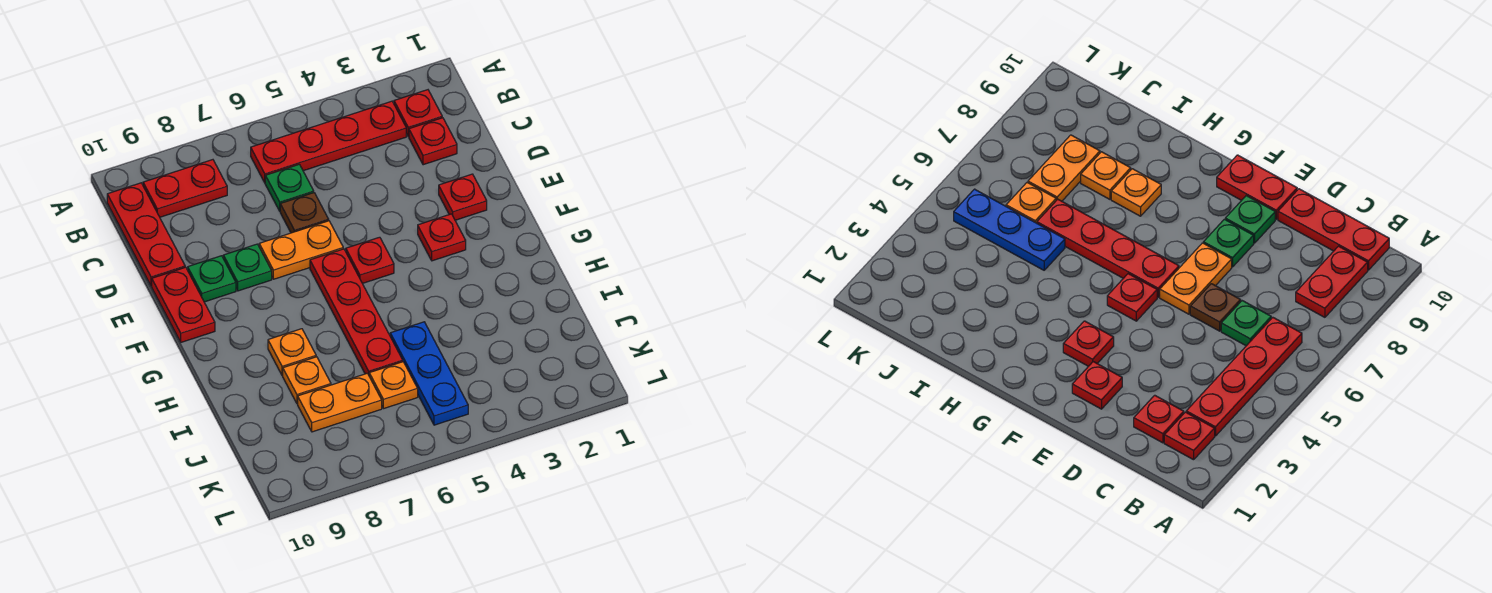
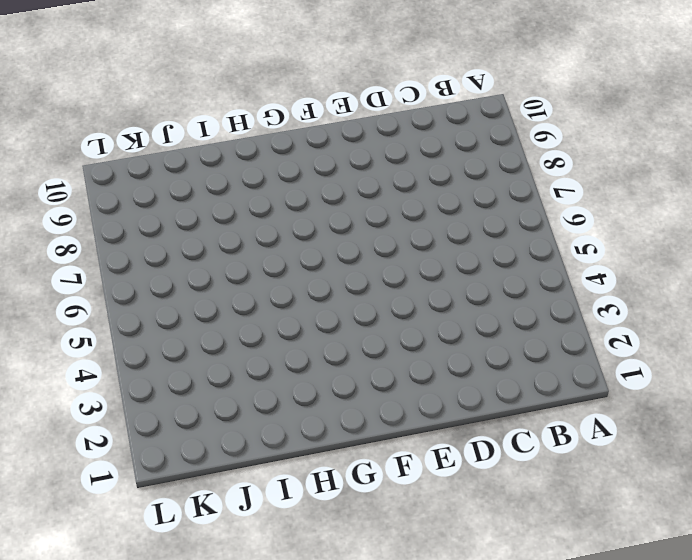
none -> red plate B2 level 1
none -> red plate B3:B6 level 1
none -> red plate B8:B9 level 1

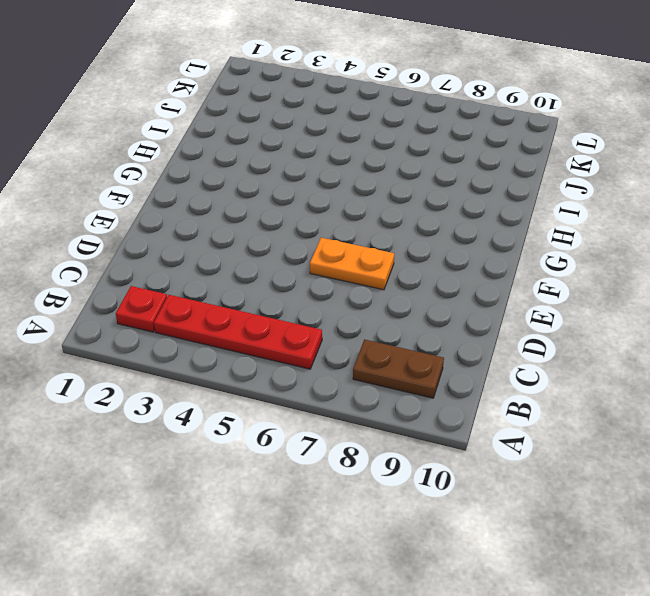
brown plate B8:B9 level 1 -> red plate B8:B9 level 1
none -> red plate B10:D10 level 1
none -> red plate C2 level 1
none -> green plate C6 level 1

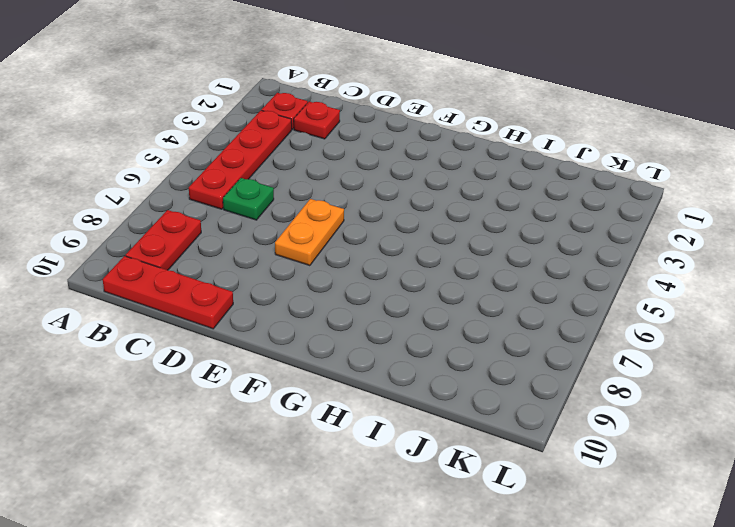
none -> brown plate D6 level 1
none -> red plate E2 level 1
none -> green plate E8 level 1

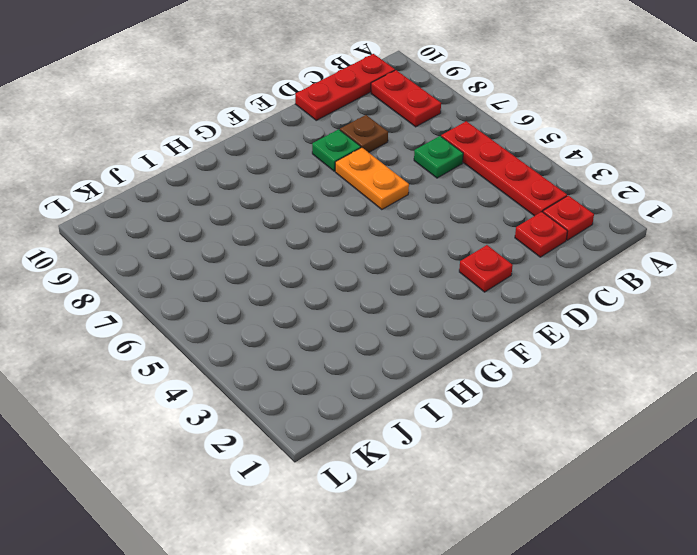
brown plate D8 level 1 -> brown plate D6 level 1
none -> green plate E9 level 1
none -> red plate E10:F10 level 1
none -> red plate F3 level 1

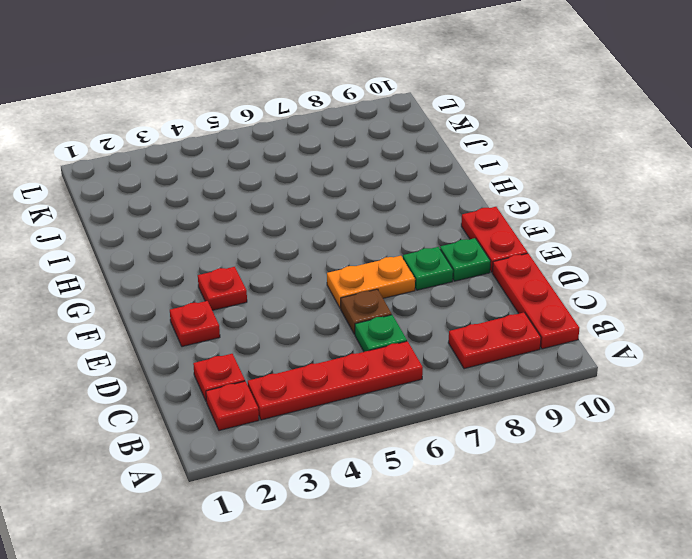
none -> red plate F5 level 1
none -> red plate F6:I6 level 1
none -> orange plate H8 level 1

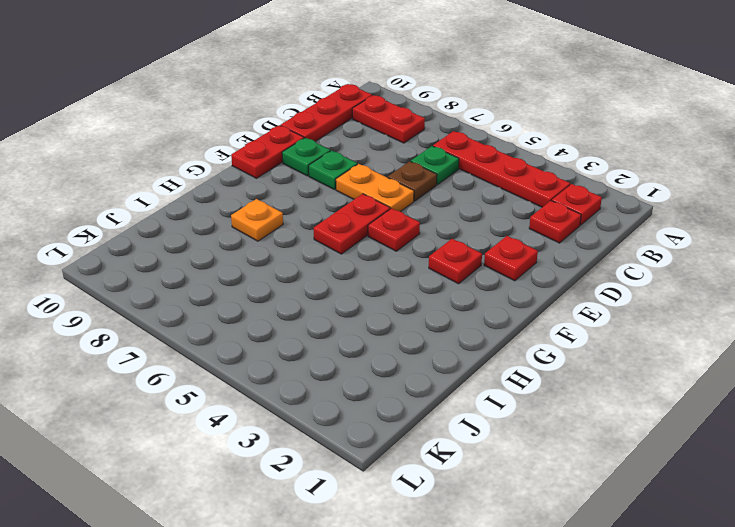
red plate F6:G6 level 1 -> red plate F6:I6 level 1
none -> blue plate I5:K5 level 1
none -> orange plate I8 level 1
none -> orange plate J6 level 1

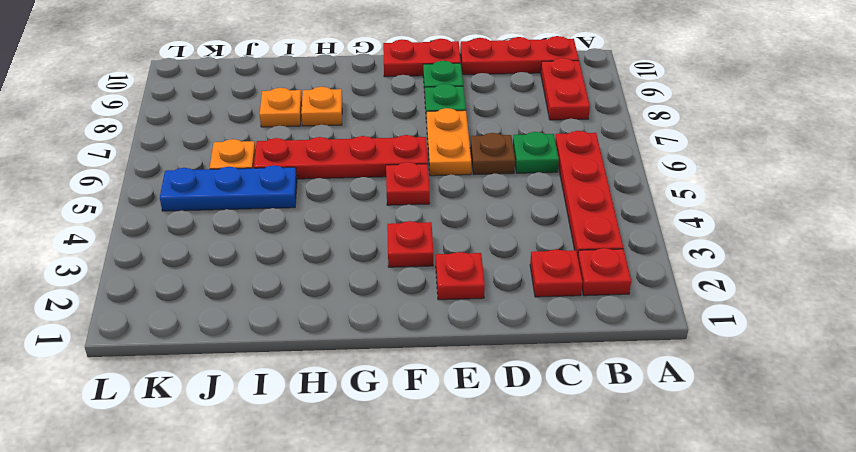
none -> orange plate J7:J8 level 1

